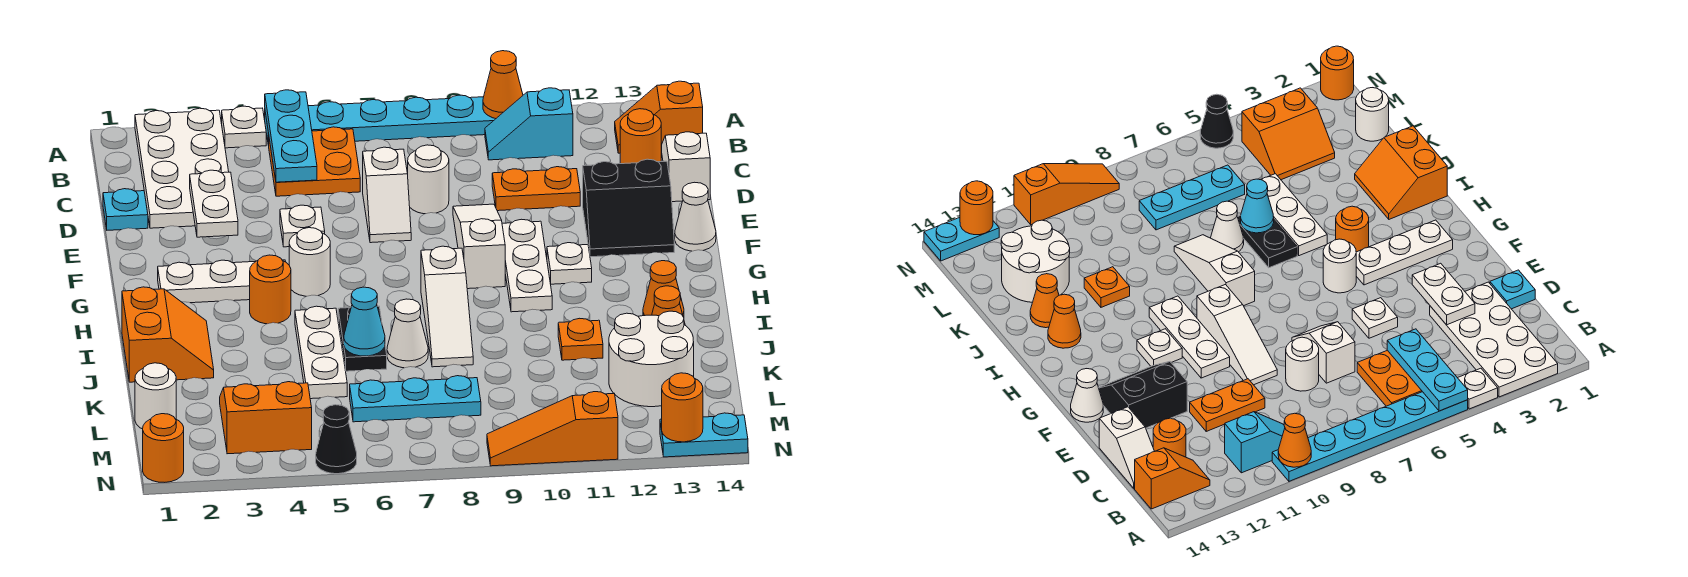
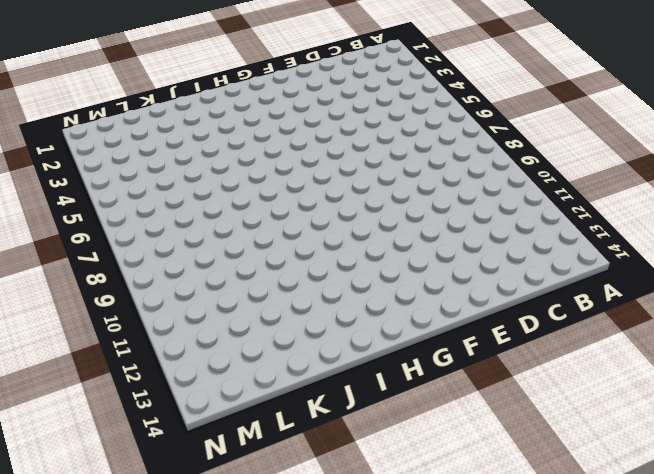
none -> white plate A2:D3 level 1
none -> white plate A4 level 1
none -> cyan plate A5:A10 level 1
none -> orange plate B5:C6 level 1

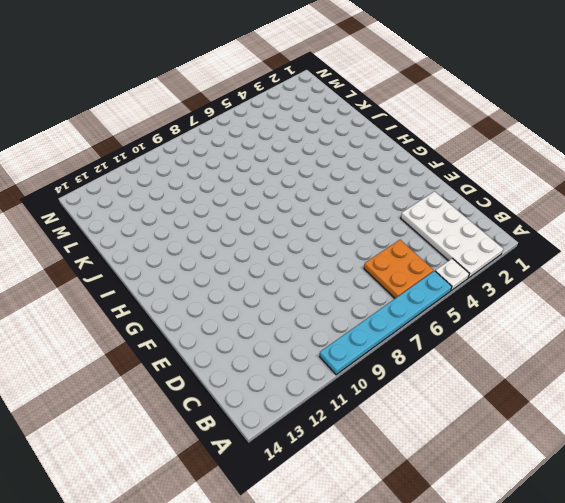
none -> cyan slope B10:B11 level 1 top 11
none -> orange slope B13:B14 level 1 top 14
none -> orange round brick C13 level 1
none -> white slope C14:D14 level 1 top D

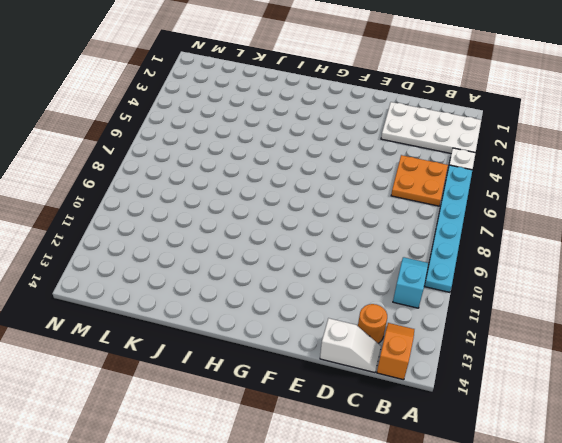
none -> cyan plate D1 level 1
none -> white slope D7:E7 level 1 top D
none -> white round brick D8 level 1
none -> orange plate D10:D11 level 1

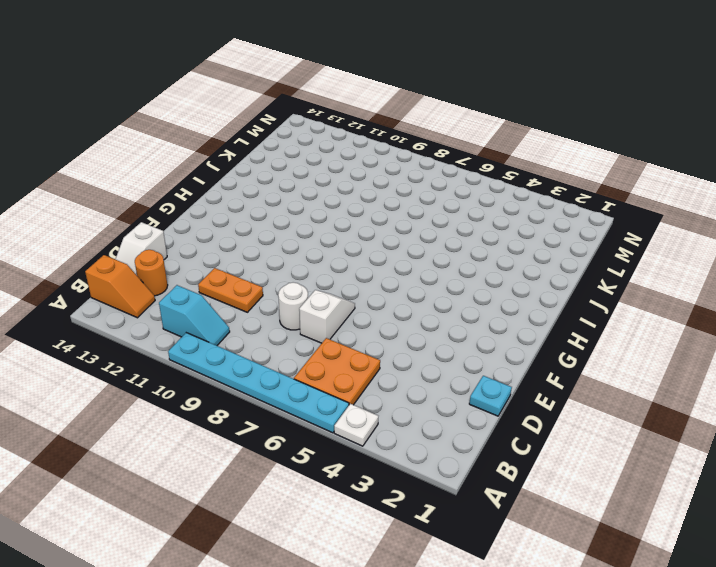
none -> white plate A2:D3 level 1
none -> white plate E5 level 1
none -> white slope E9:G9 level 1 top G
none -> black slope E12:F13 level 1 top E

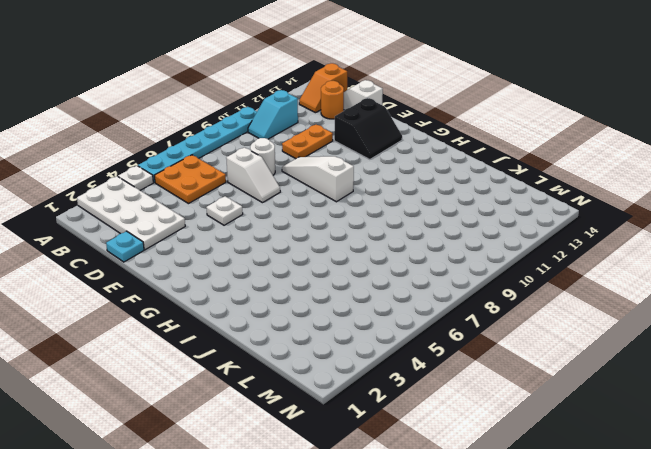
none -> white plate F10:H10 level 1
none -> white cone F14 level 1
none -> white plate G2:G4 level 1
none -> white round brick G5 level 1

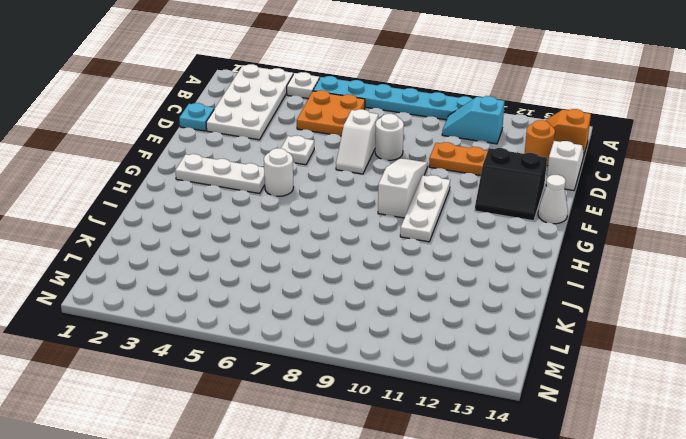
none -> white plate G11 level 1
none -> orange round brick H4 level 1
none -> white slope H8:J8 level 1 top H
none -> orange slope I1:J2 level 1 top 1

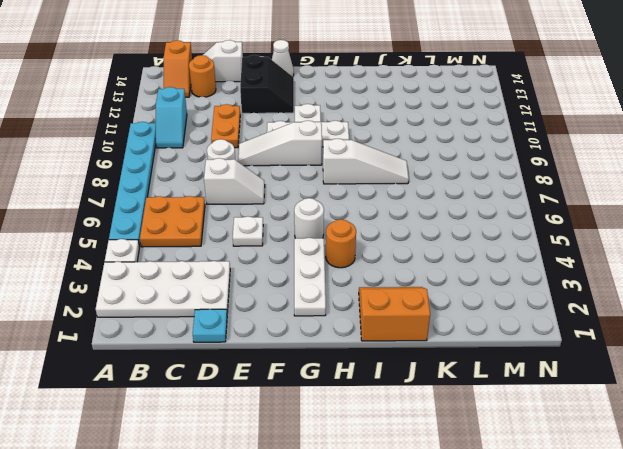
none -> white plate I5:K5 level 1
none -> black plate I6:J6 level 1
none -> orange cone I13 level 1
none -> white cone J7 level 1

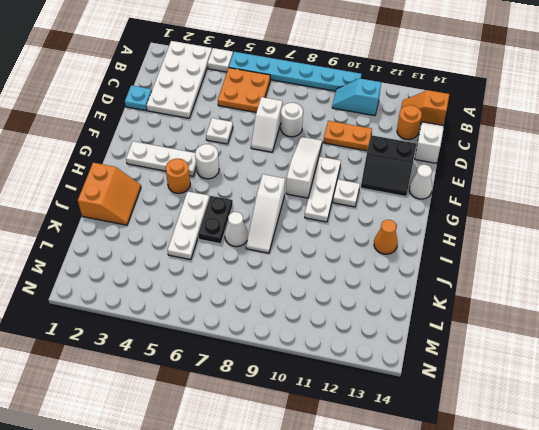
none -> orange plate J11 level 1
none -> orange cone J13 level 1
none -> white round brick K12:L13 level 1
none -> white round brick L1 level 1

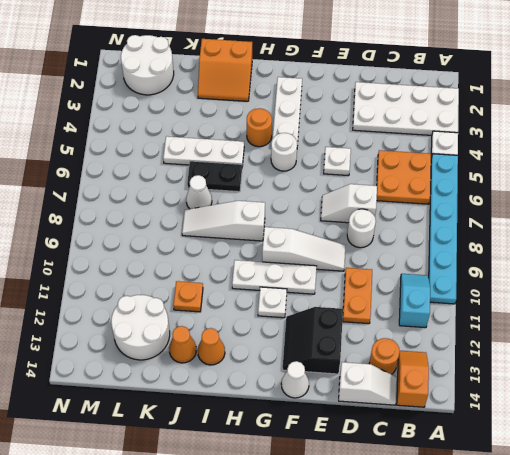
white round brick L1:M2 level 1 -> white round brick L1 level 1
none -> cyan plate D1 level 1
none -> orange slope L3:M4 level 1 top M
none -> cyan plate L6:L8 level 1
none -> orange round brick N1 level 1

